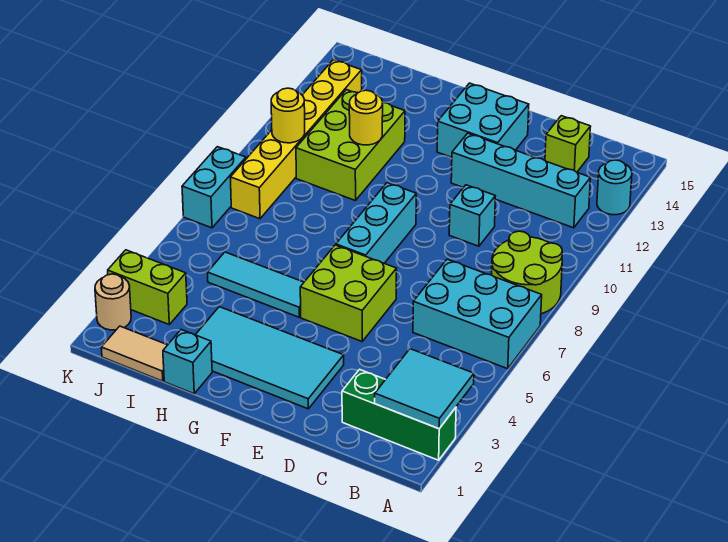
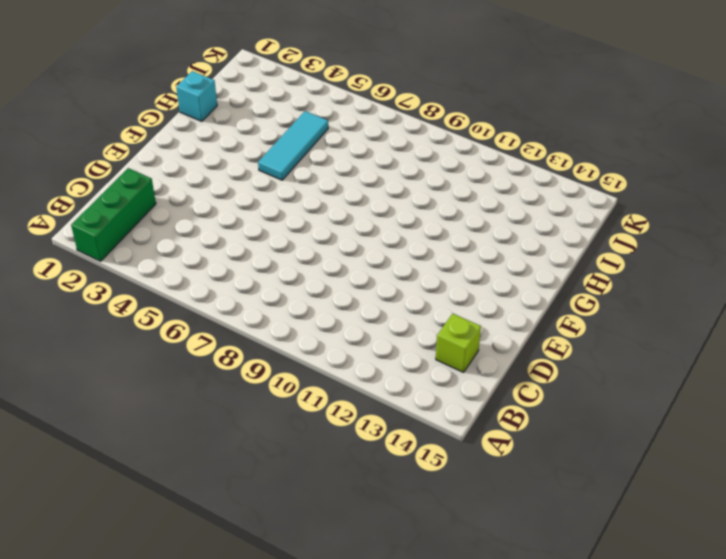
none -> cyan brick A6:C7 level 1
none -> lime round brick A8:B9 level 1
none -> cyan round brick A13 level 1

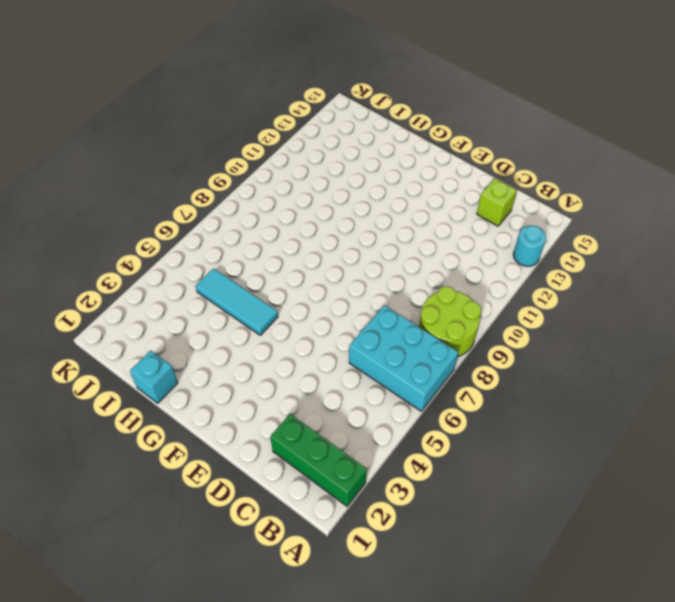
none -> cyan brick B12:E12 level 1
none -> cyan brick D10 level 1
none -> cyan tile E2:H3 level 1

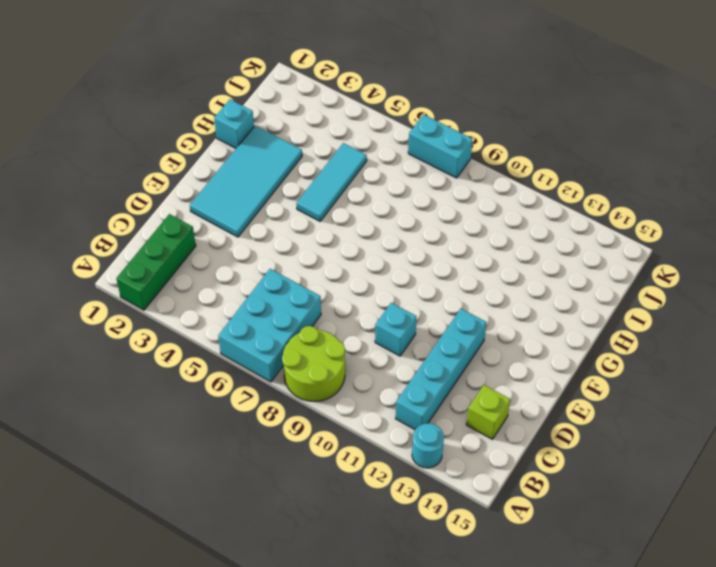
none -> lime brick E5:F6 level 1
none -> cyan brick E13:F14 level 1
none -> cyan brick F7:F9 level 1

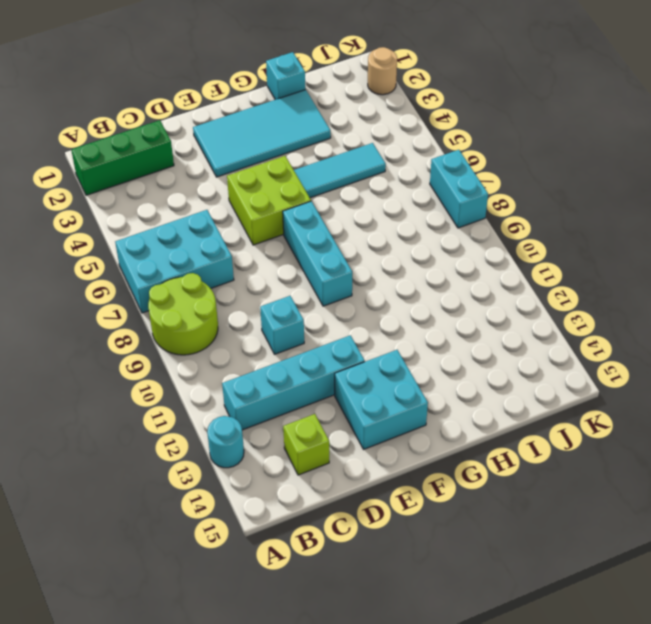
none -> lime brick H10:I12 level 1
none -> tan tile I1:J1 level 1
none -> lime brick J3:K3 level 1

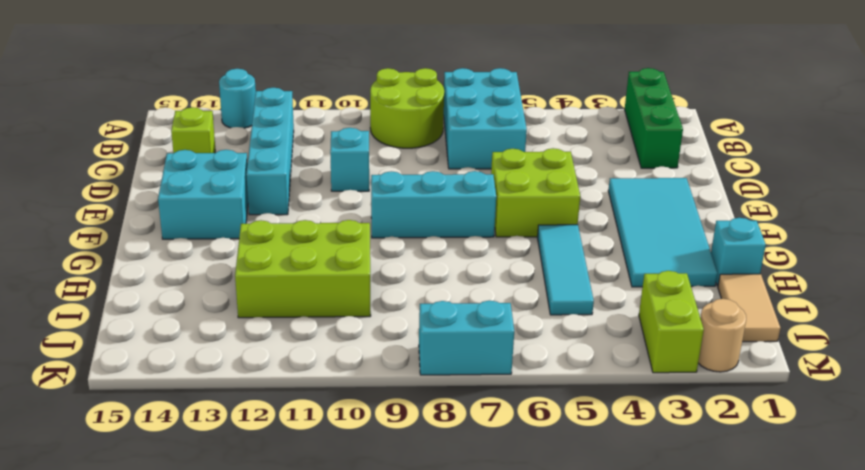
none -> yellow brick J8:J13 level 1
none -> cyan tile A2:B3 level 2
none -> yellow round brick H11 level 2

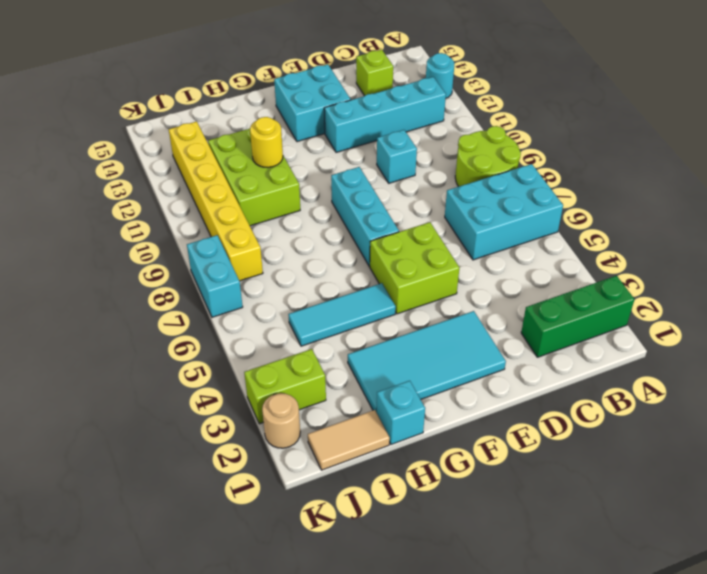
none -> cyan tile A2:B3 level 2
none -> yellow round brick J10 level 2

